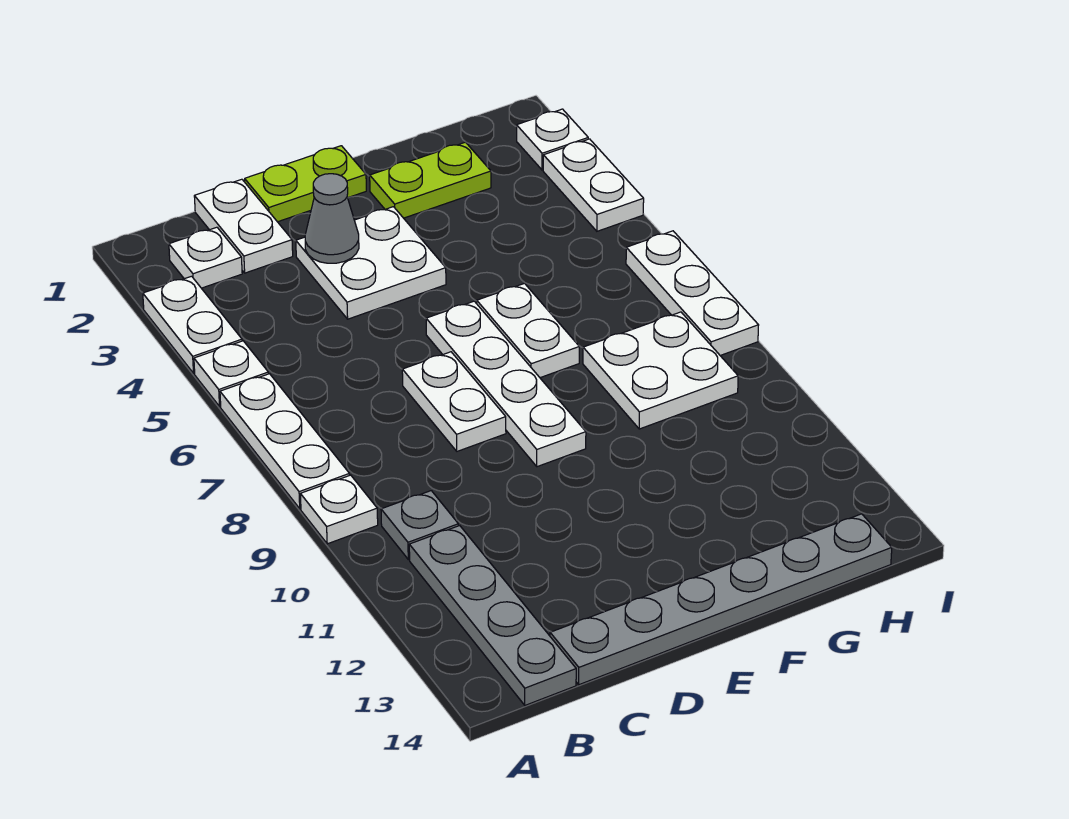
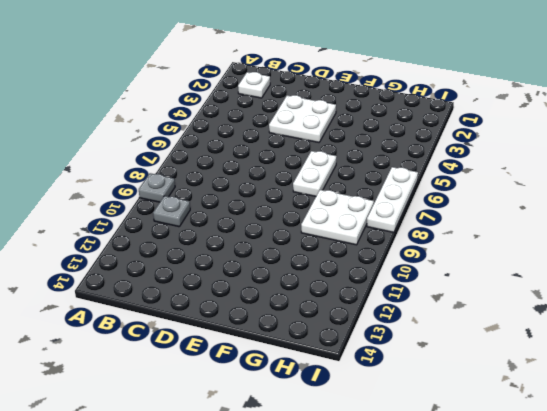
grey plate A9 level 1 -> white plate A9 level 1
none -> white plate A3:A4 level 1
none -> white plate A5 level 1
none -> white plate A6:A8 level 1

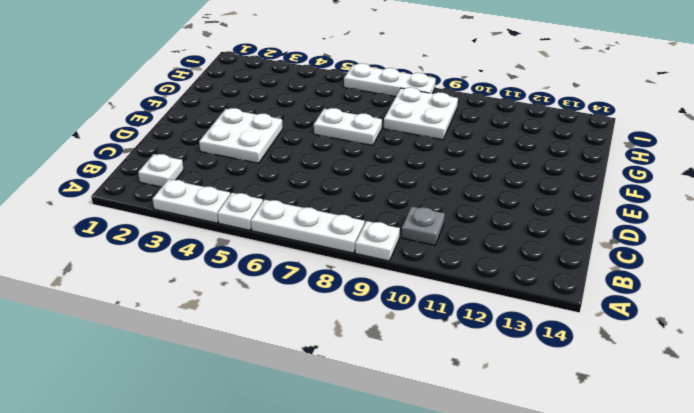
none -> grey plate B11:B14 level 1
none -> white plate C1:C2 level 1
none -> grey plate C14:H14 level 1

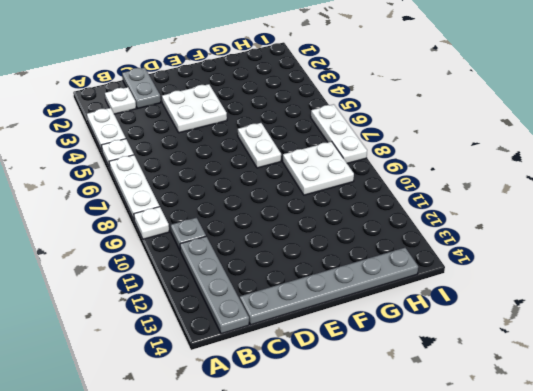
grey plate C1:C2 level 1 -> white plate C1:C2 level 1
none -> lime plate D1:E1 level 1
none -> white plate D7:D8 level 1
none -> white plate E6:E9 level 1

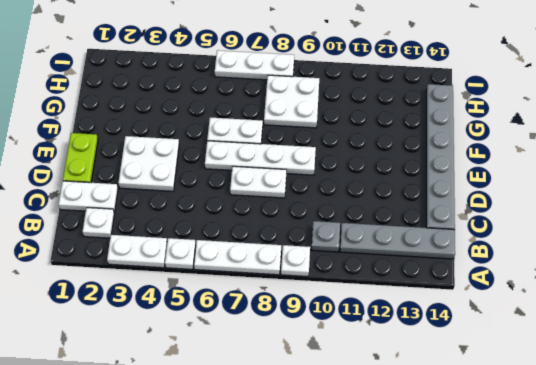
none -> lime plate F2:G2 level 1
none -> white plate I2 level 1
none -> white plate I3:I4 level 1

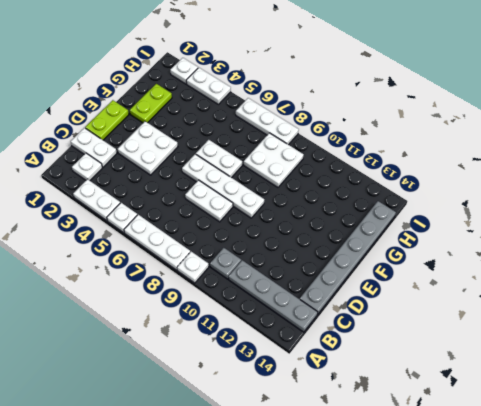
none -> grey cone D3 level 2

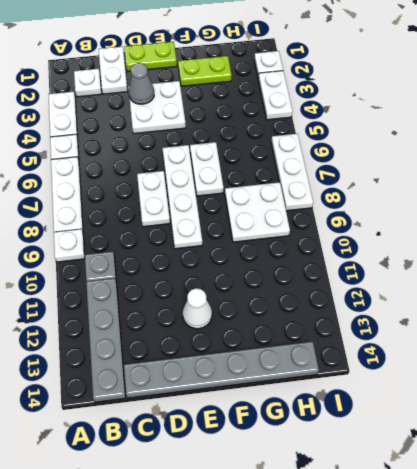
white cone E12 level 1 -> none

